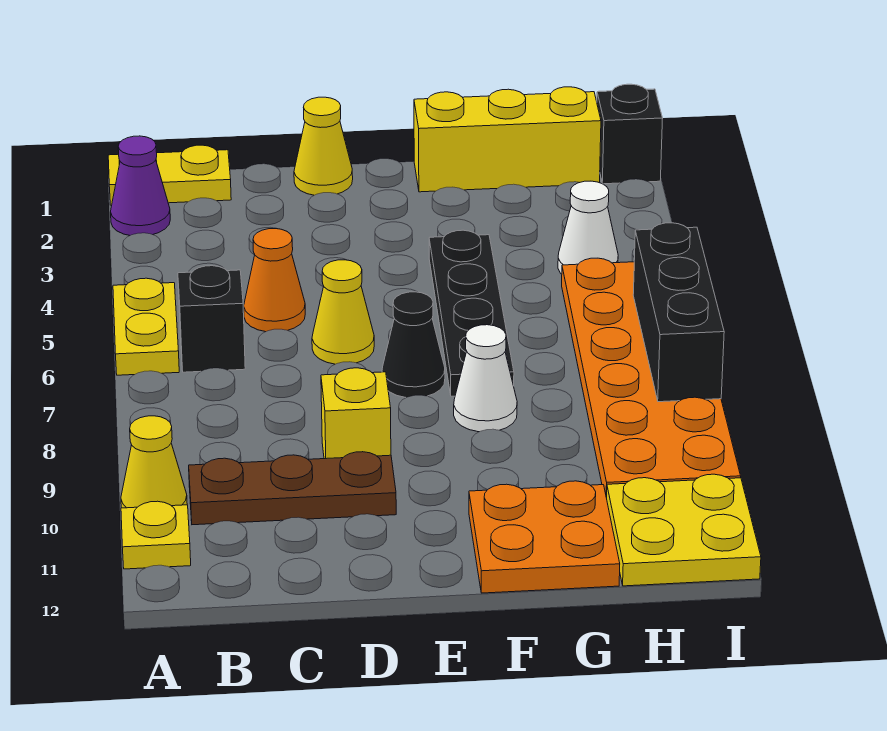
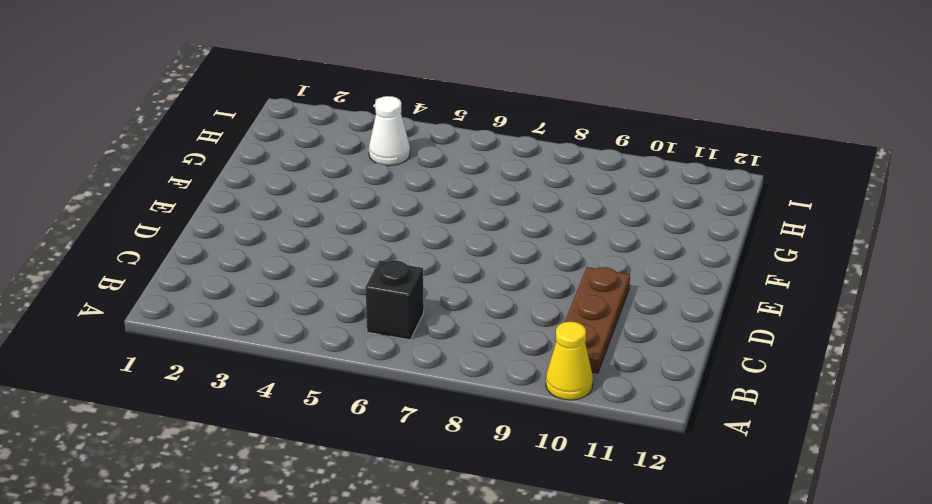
none -> yellow plate A1:B1 level 1
none -> purple cone A2 level 1
none -> yellow plate A5:A6 level 1

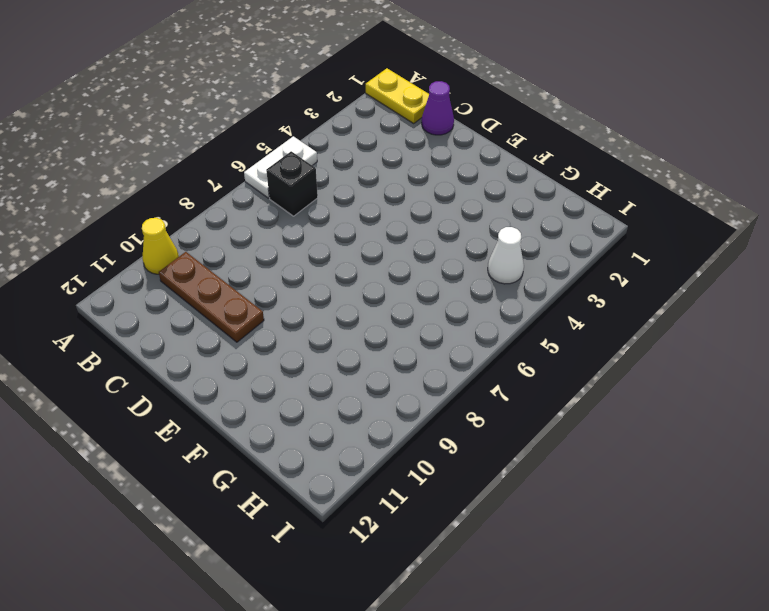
white plate A5:A6 level 1 -> yellow plate A5:A6 level 1
purple cone C1 level 1 -> purple cone A2 level 1
none -> yellow plate A11 level 1
none -> orange cone C5 level 1
none -> yellow cone D1 level 1

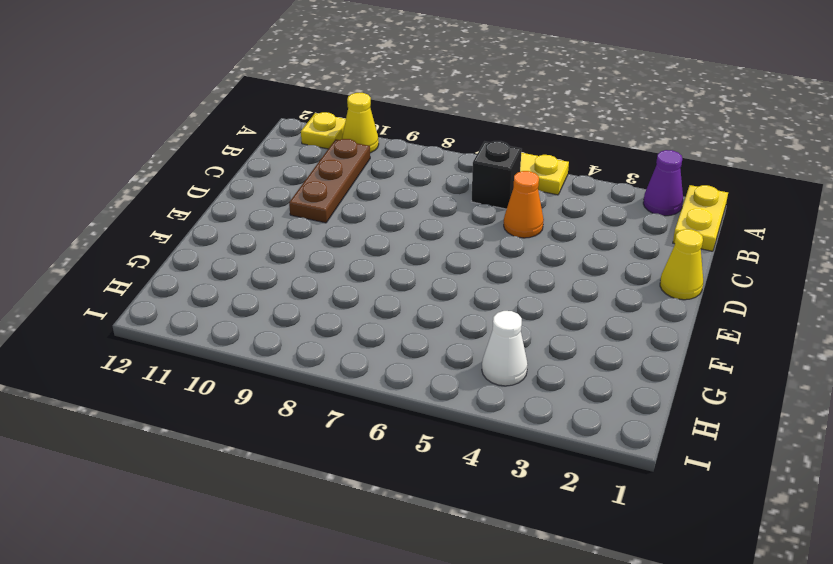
none -> yellow cone D6 level 1
none -> yellow brick D9 level 1
none -> black cone E7 level 1

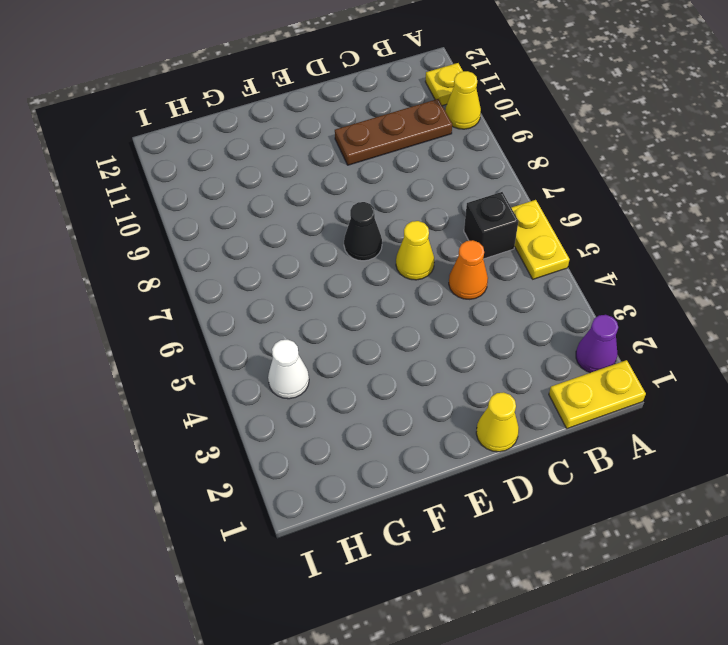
none -> yellow brick D9 level 1
none -> yellow brick F1:H1 level 1
none -> black plate F4:F7 level 1

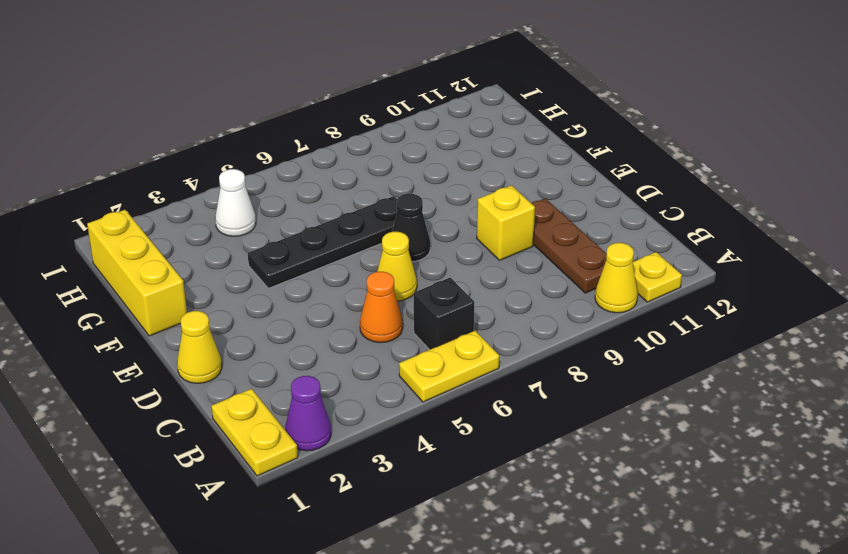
none -> white cone F8 level 1
none -> orange plate F11:G12 level 1
none -> orange plate H5:I10 level 1

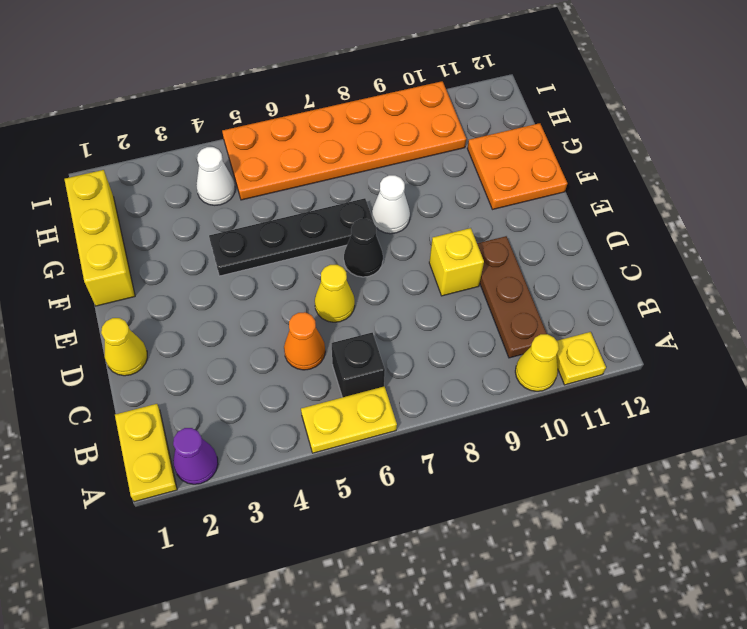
none -> yellow plate H11:I12 level 1
none -> black brick I1 level 1
none -> black brick I6:I8 level 2

